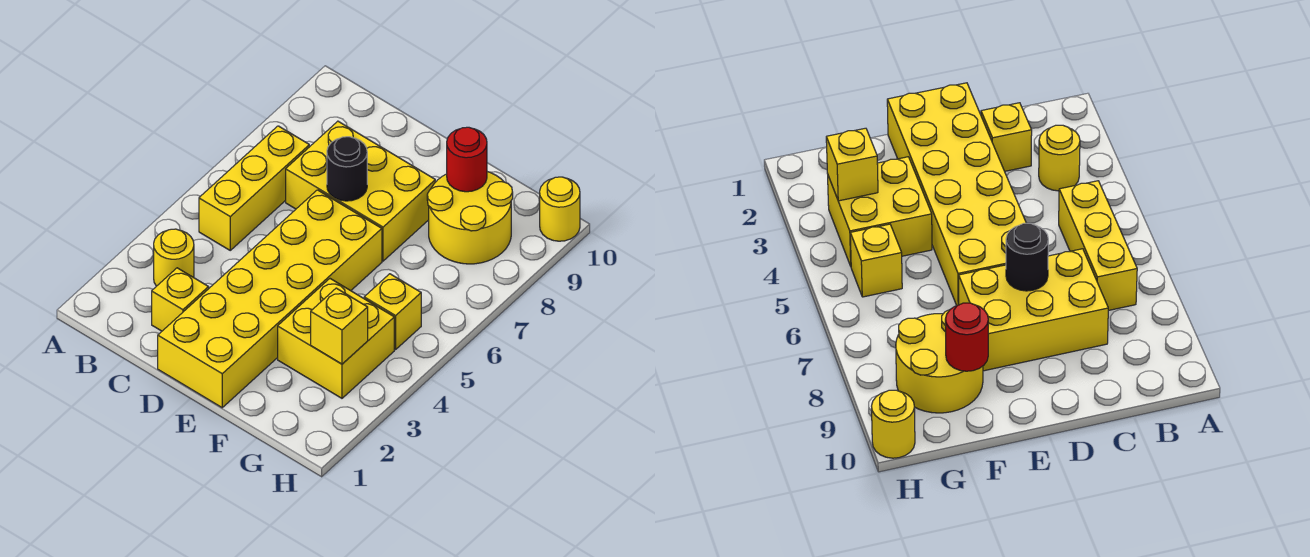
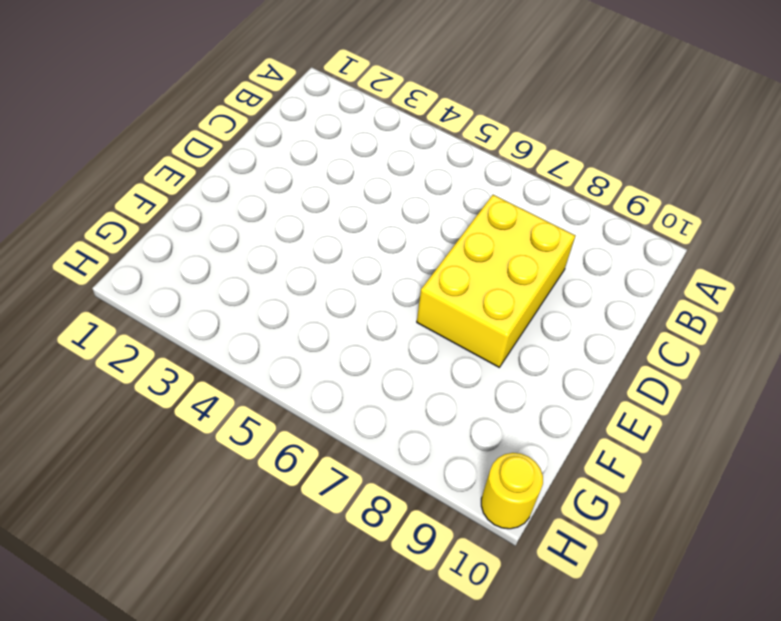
none -> yellow round brick B3 level 1
none -> yellow brick B5:B7 level 1
none -> yellow brick C2 level 1

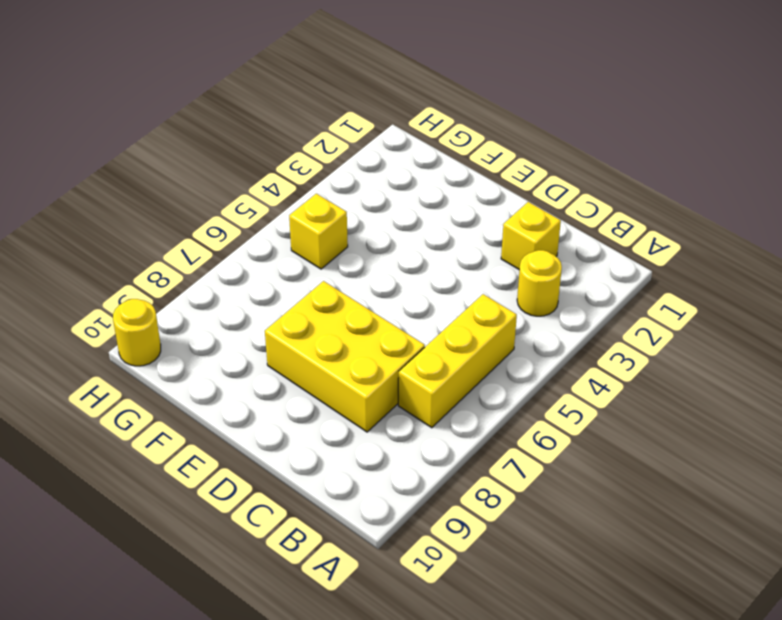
none -> yellow brick D1:E6 level 1
none -> yellow brick F3:G4 level 1
none -> yellow round brick F8:G9 level 1

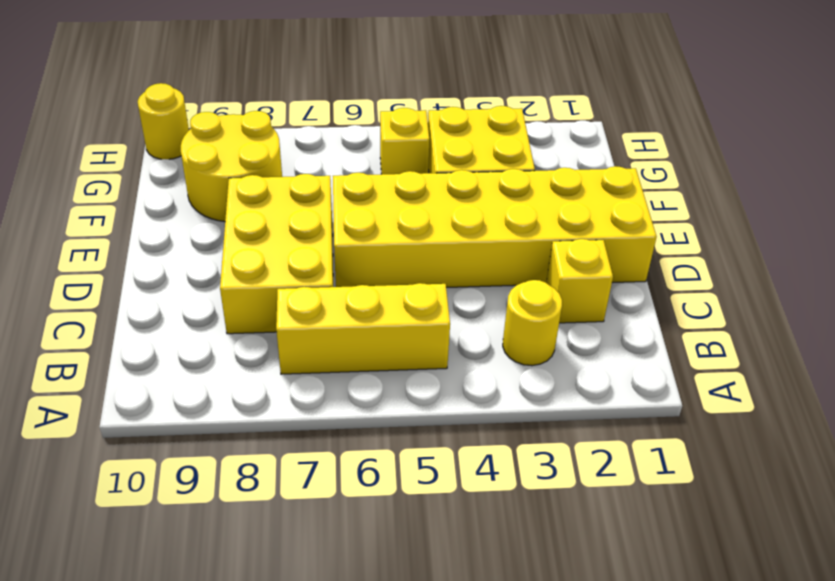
none -> black round brick D7 level 2
none -> red round brick F9 level 2
none -> yellow brick G3 level 2

